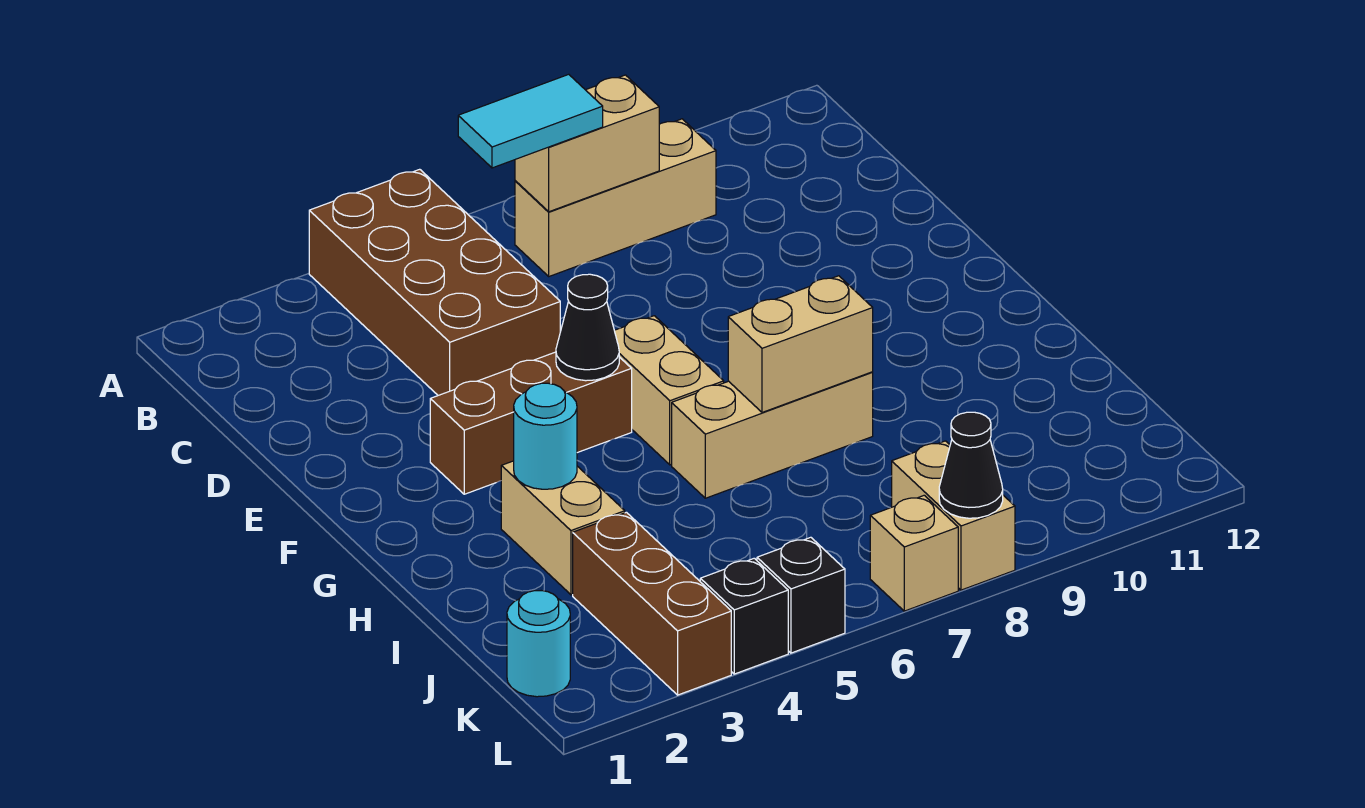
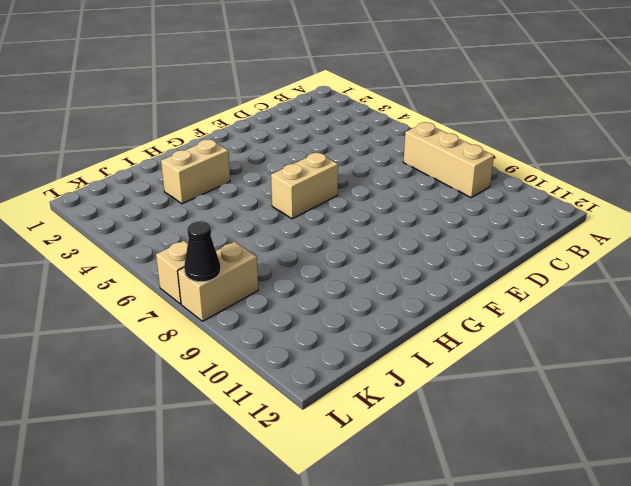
none -> brown brick A4:D5 level 1
none -> brown brick F3:F5 level 1
none -> tan brick H6:H8 level 1

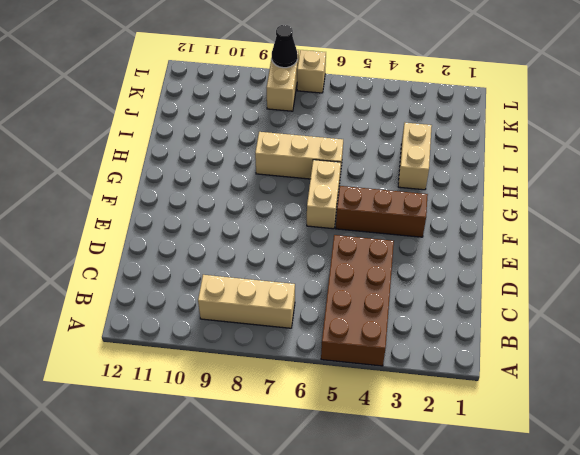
none -> brown brick J3:L3 level 1
none -> cyan round brick K1 level 1
none -> black brick L4 level 1

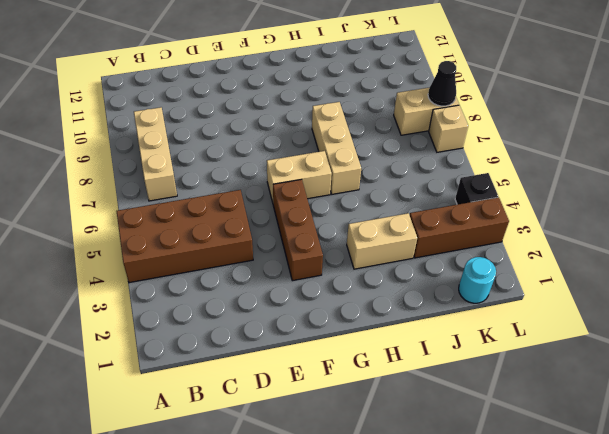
none -> black brick L5 level 1
none -> tan brick B7:B8 level 2
none -> black cone F5 level 2

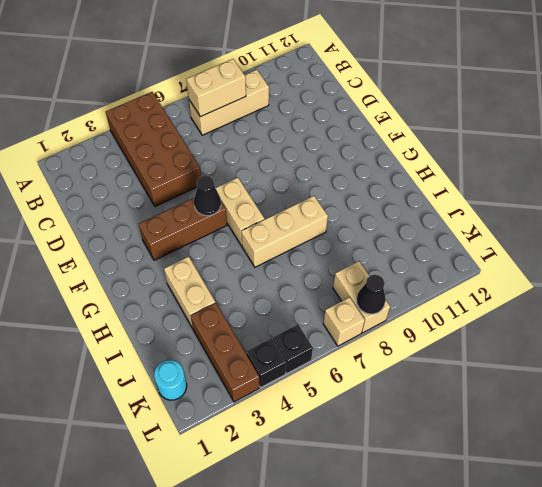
none -> cyan round brick H3 level 2
none -> tan brick H7:H8 level 2
none -> cyan tile B6:B7 level 3

